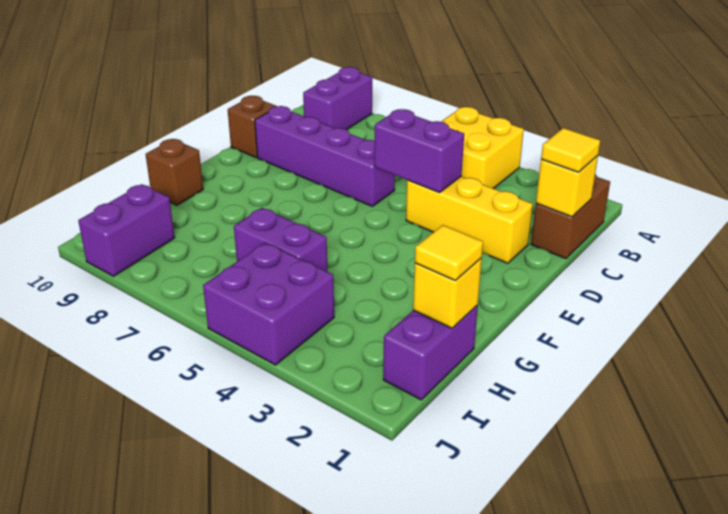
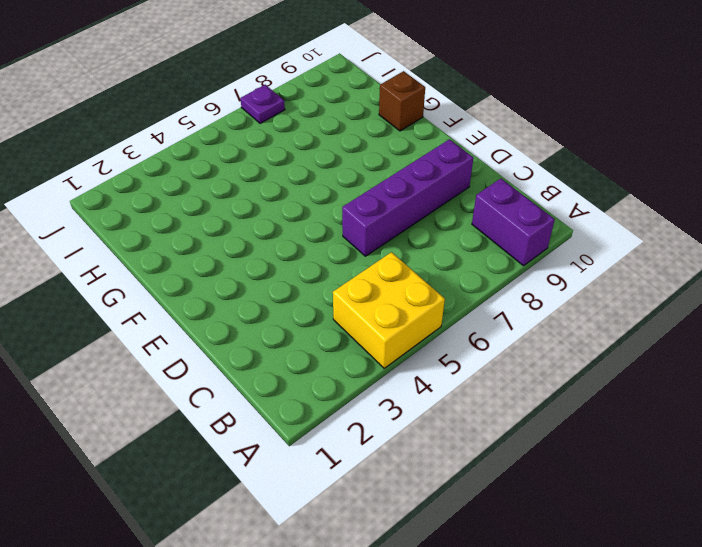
purple plate J7 level 1 -> none
none -> brown brick B1:C1 level 1
none -> yellow brick D2:D4 level 1
none -> brown brick D10 level 1

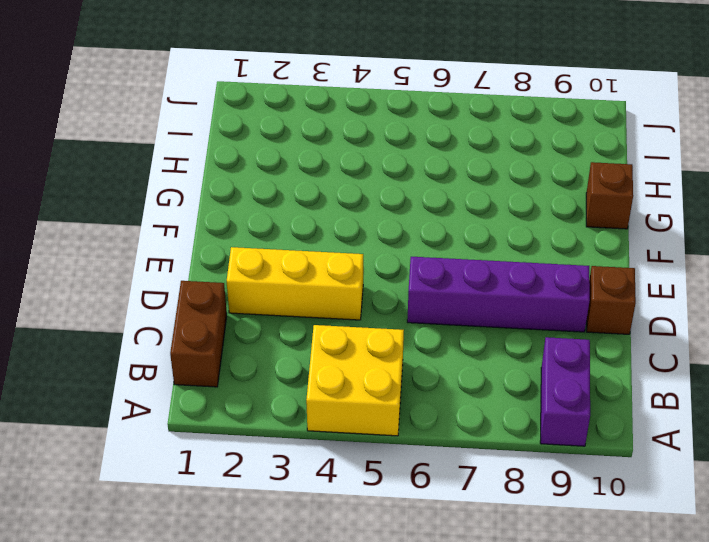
none -> purple brick H1:I1 level 1
none -> purple brick H5:H6 level 1
none -> purple brick I4:J5 level 1

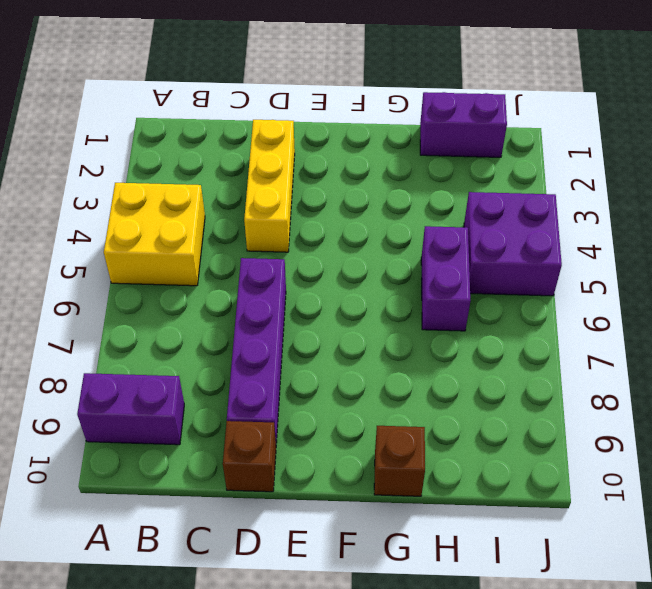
none -> brown brick B1:C1 level 1
none -> purple brick I9:J9 level 1
none -> yellow brick C1 level 2

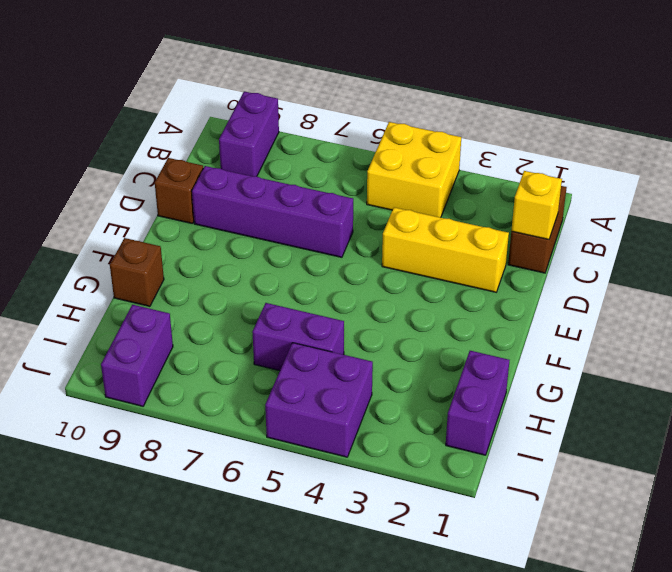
none -> purple brick D4:D5 level 2
none -> yellow brick H1 level 2
none -> yellow tile C1 level 3

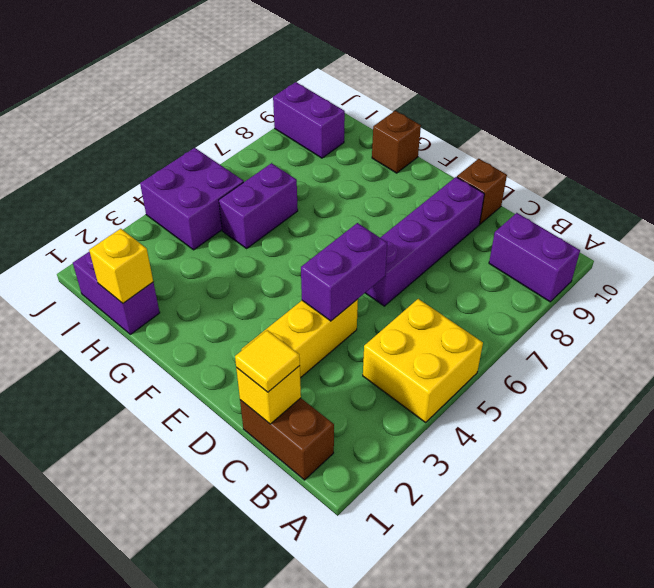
none -> yellow tile H1 level 3

